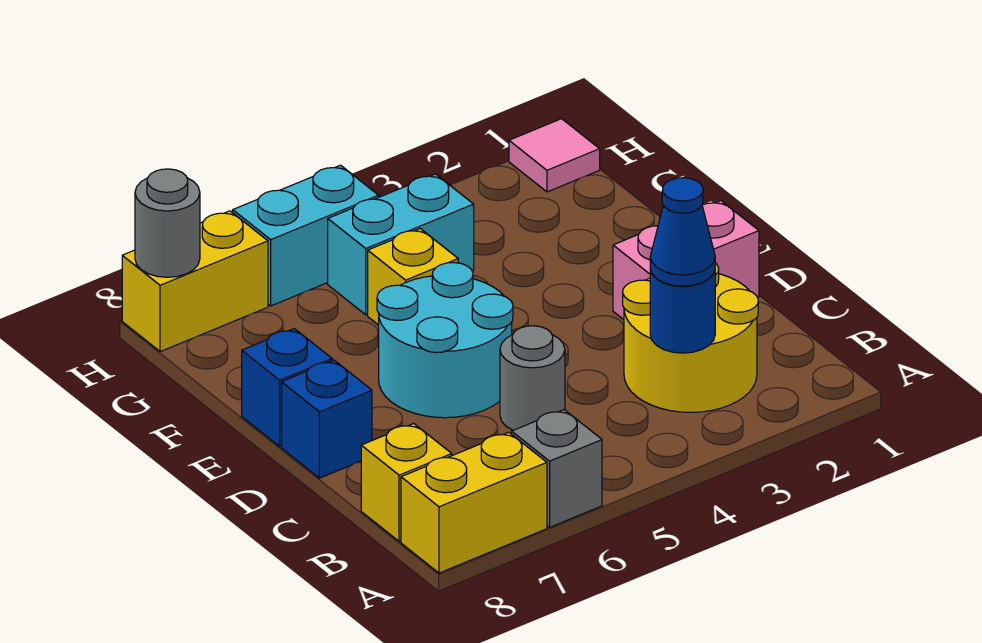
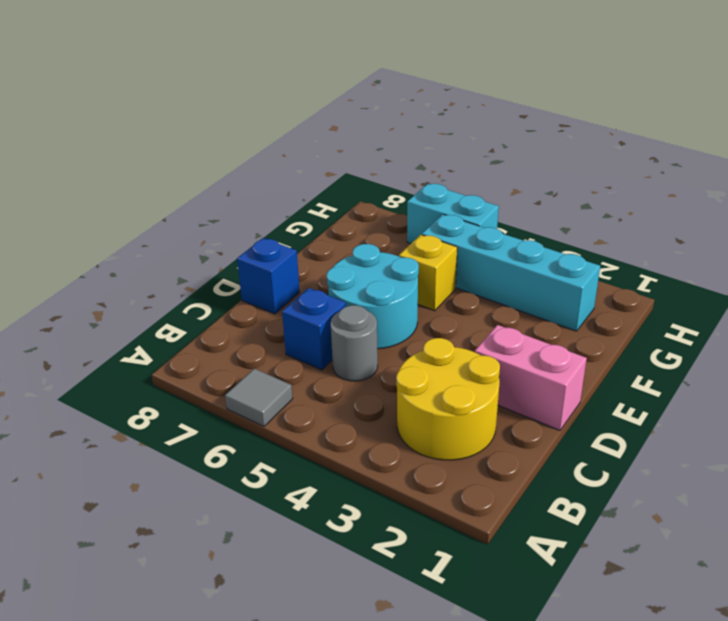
grey tile A6 level 1 -> grey brick A6 level 1
blue brick C6 level 1 -> blue brick E8 level 1
cyan brick G2:G5 level 1 -> cyan brick G4:G5 level 1
none -> yellow brick A7:A8 level 1
none -> yellow brick B8 level 1
none -> pink tile H1 level 1

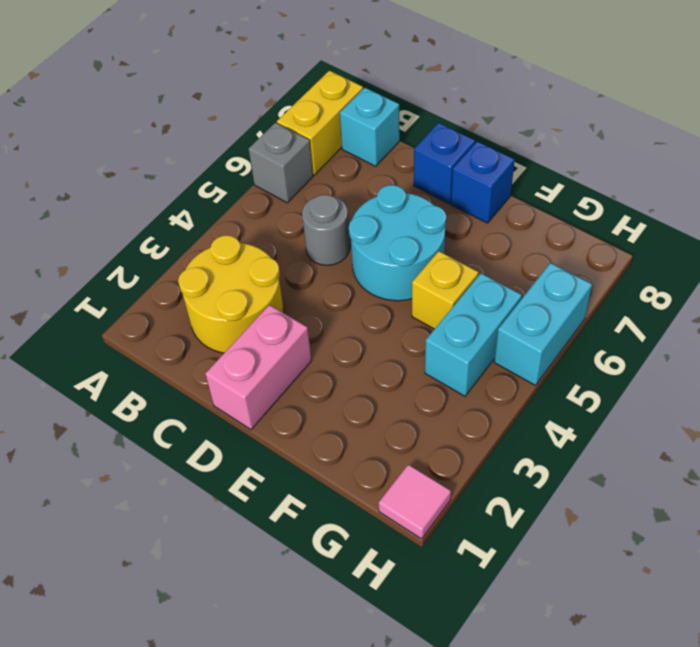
cyan brick B8 level 1 -> yellow brick B8 level 1
none -> yellow brick H7:H8 level 1
none -> blue round brick B3 level 2
none -> grey round brick H8 level 2

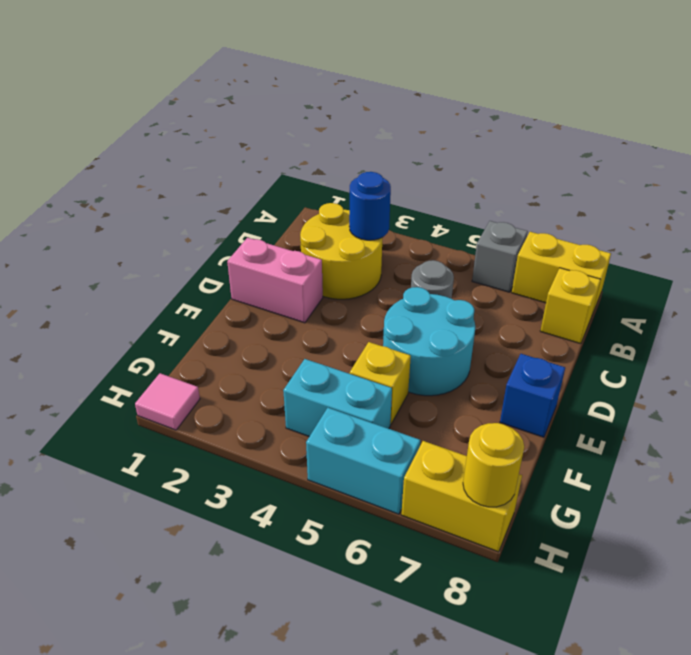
yellow round brick H8 level 2 -> grey round brick H8 level 2
none -> blue brick D8 level 1
none -> blue cone B3 level 3

